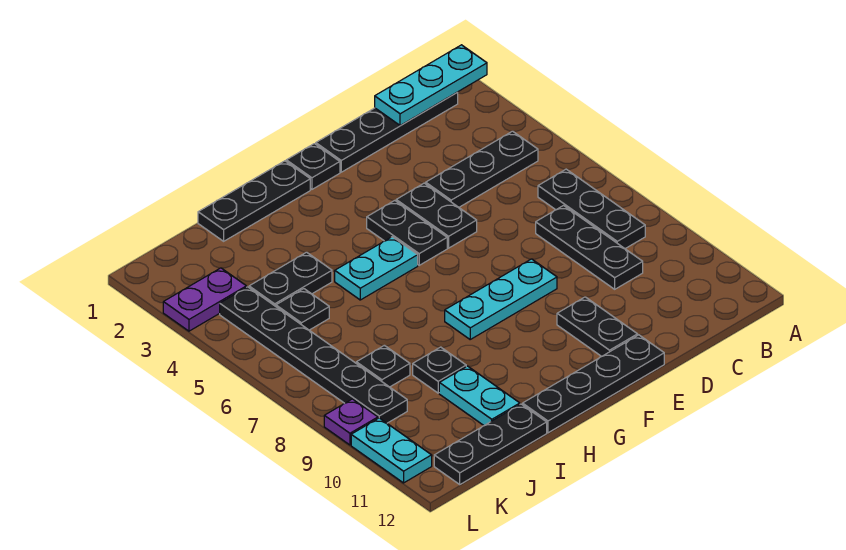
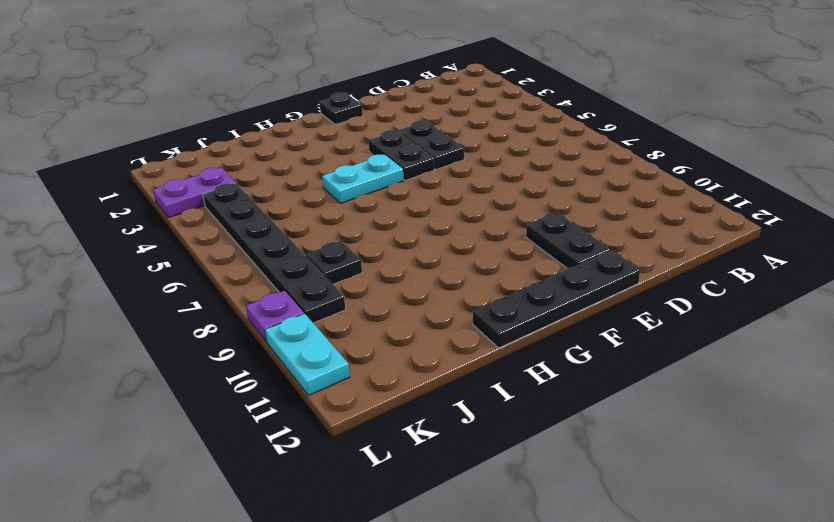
none -> black plate B1:E1 level 1
none -> black plate B4:D4 level 1
none -> black plate B6:B8 level 1

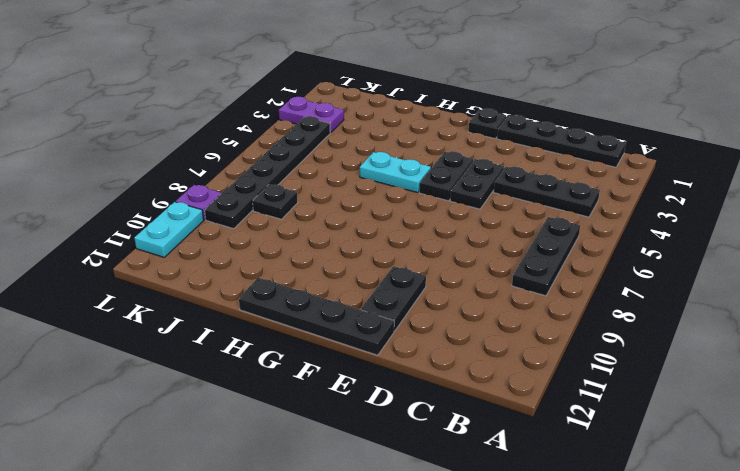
none -> black plate C7:C9 level 1
none -> cyan plate E8:G8 level 1
none -> black plate G1:I1 level 1

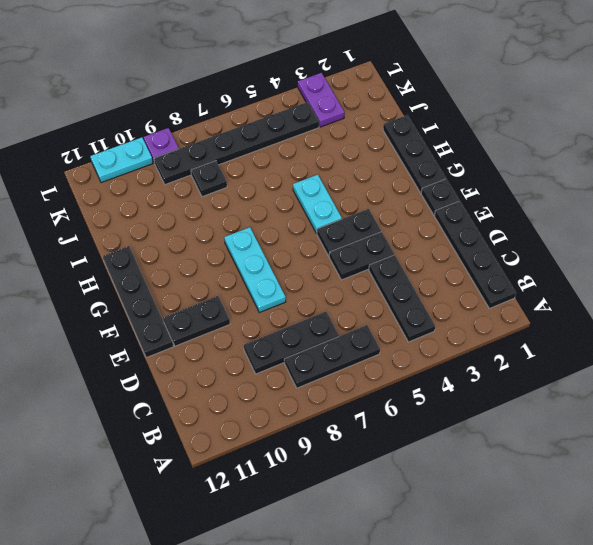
none -> black plate I4:J4 level 1
none -> black plate I9 level 1
none -> cyan plate I10:I11 level 1

